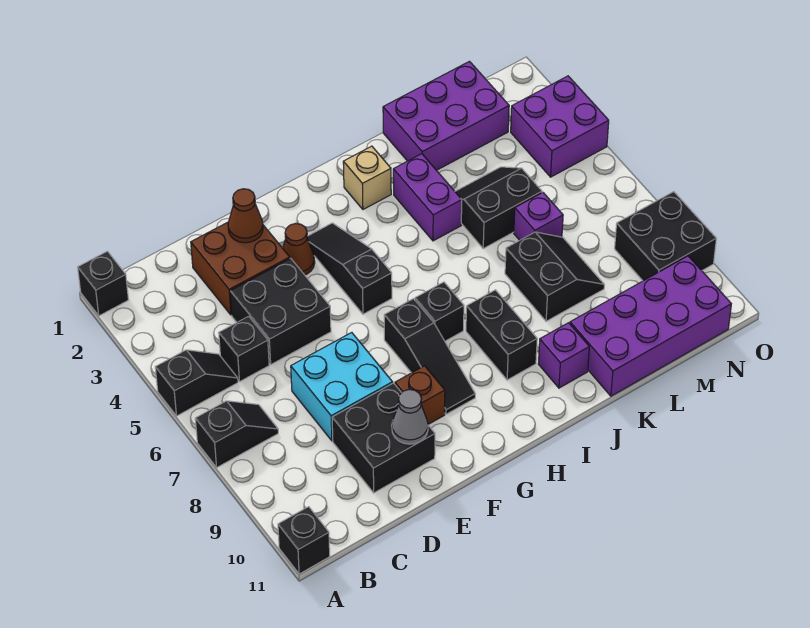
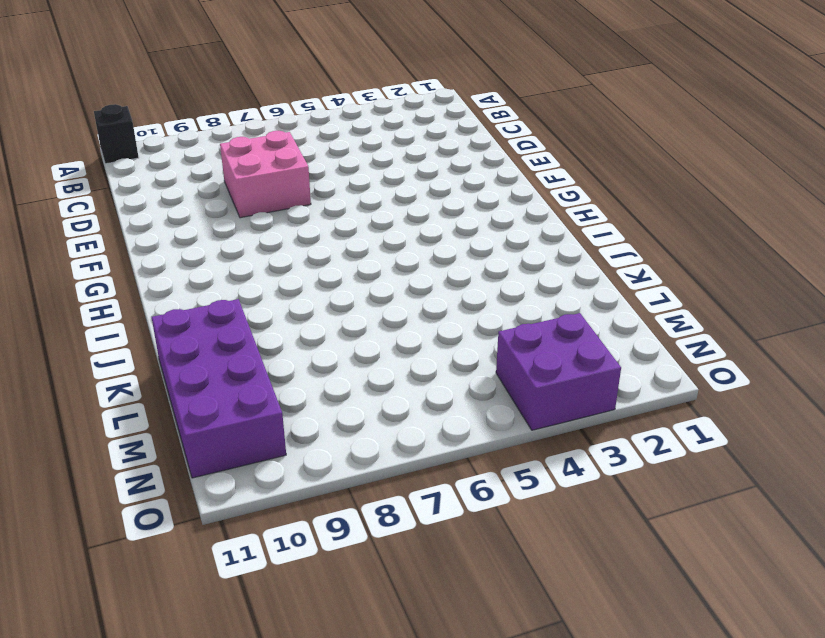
pink brick D7:E8 level 1 -> cyan brick D7:E8 level 1
none -> black brick A1 level 1
none -> black slope A5:B5 level 1 top A
none -> black slope A7:B7 level 1 top A

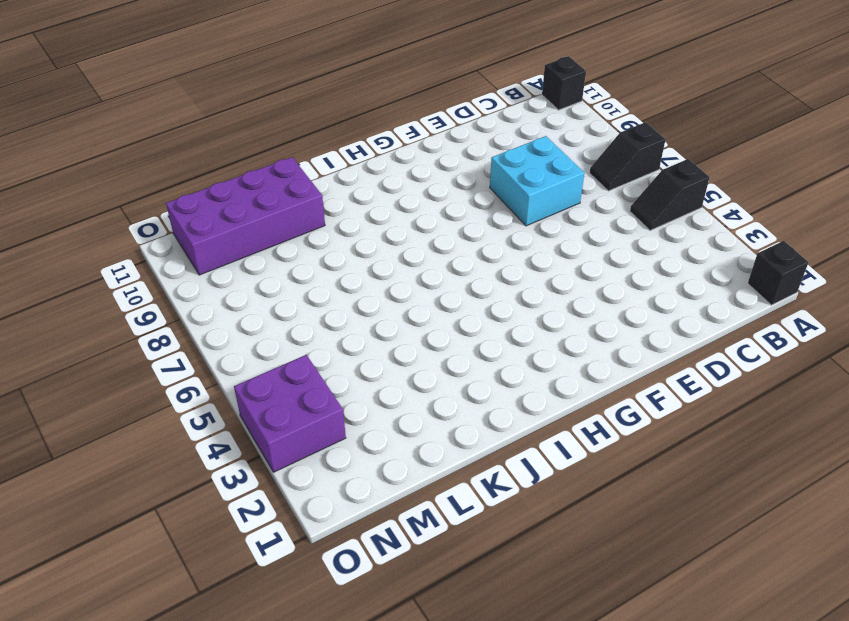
none -> black brick C5 level 1
none -> brown brick D2:E3 level 1
none -> black brick D4:E5 level 1

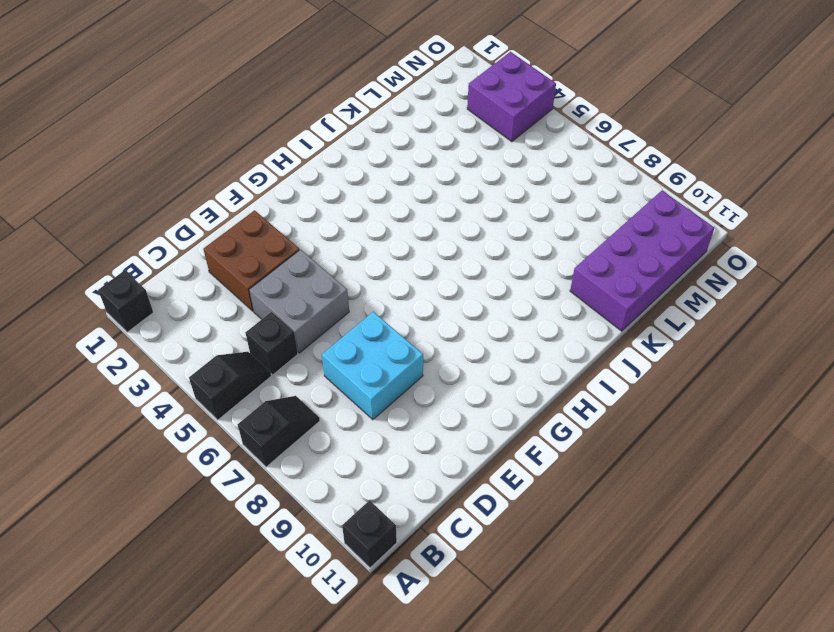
grey brick D4:E5 level 1 -> black brick D4:E5 level 1
none -> black brick D9:E10 level 1
none -> brown cone F3 level 1
none -> brown brick F9 level 1

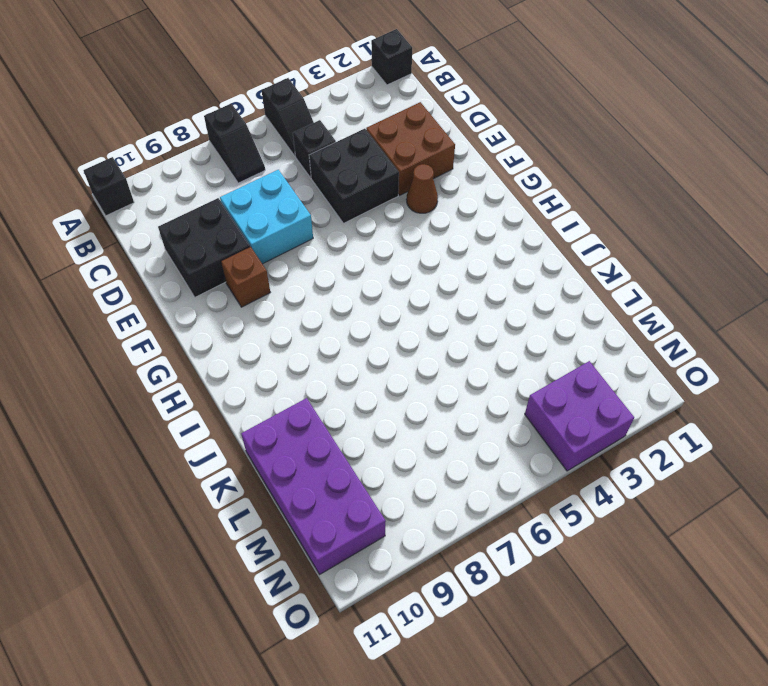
none -> black slope G3:G5 level 1 top 5
none -> black slope G7:G9 level 1 top 7
none -> black brick H7 level 1

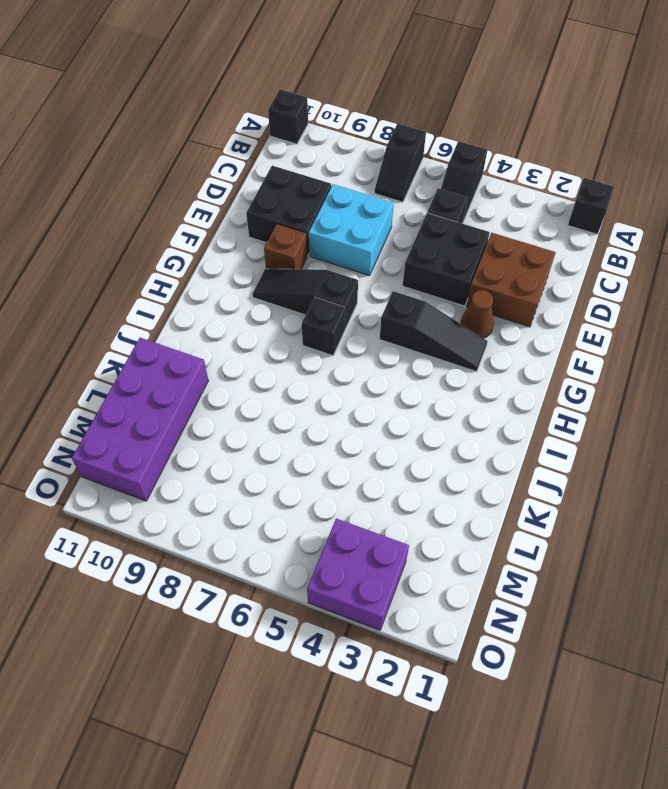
none -> tan brick I2 level 1
none -> black brick I8:I9 level 1
none -> purple brick J3:J4 level 1

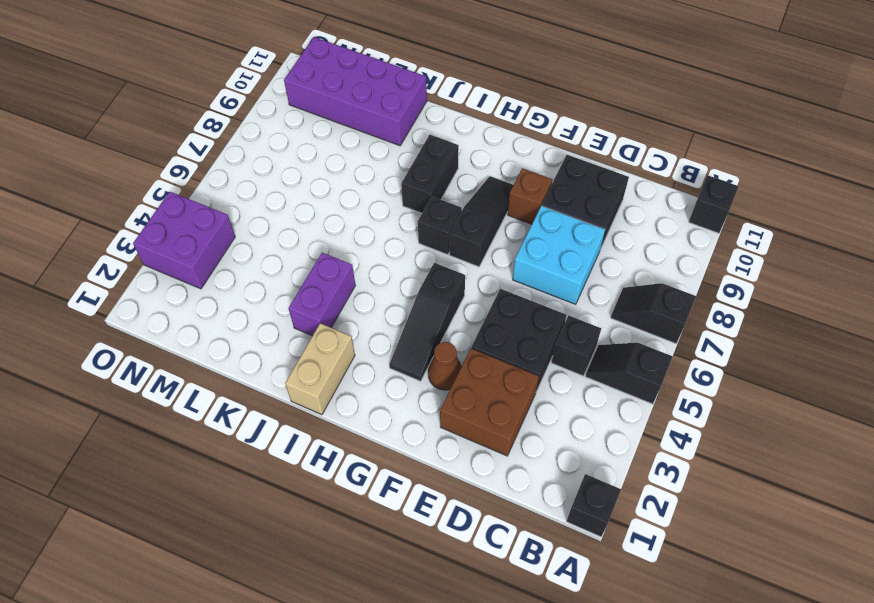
tan brick I1:I2 level 1 -> tan brick I2 level 1
none -> purple brick J10 level 1
none -> purple brick K1:M2 level 1
none -> black slope K4:L5 level 1 top 5

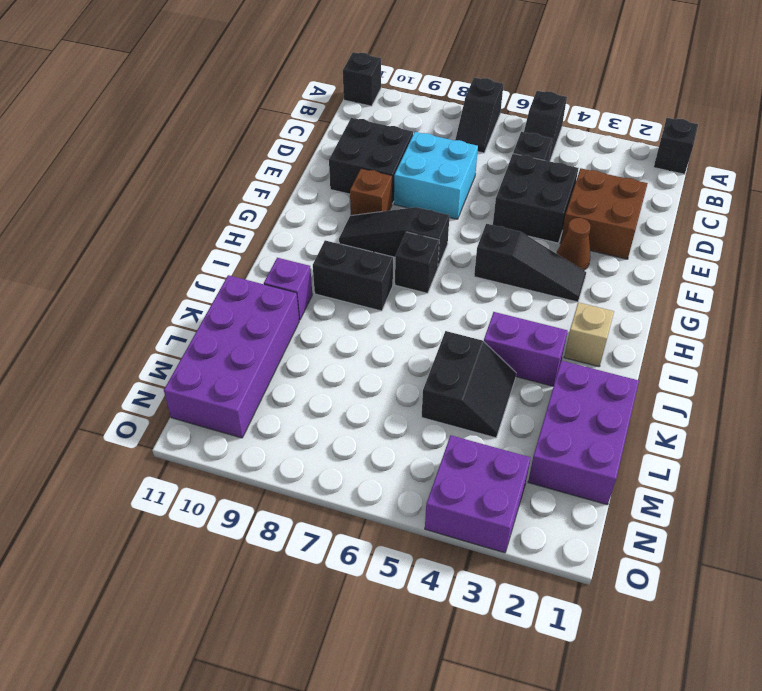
none -> black slope K7:L8 level 1 top K
none -> purple brick L6 level 1
none -> black brick N8:O9 level 1

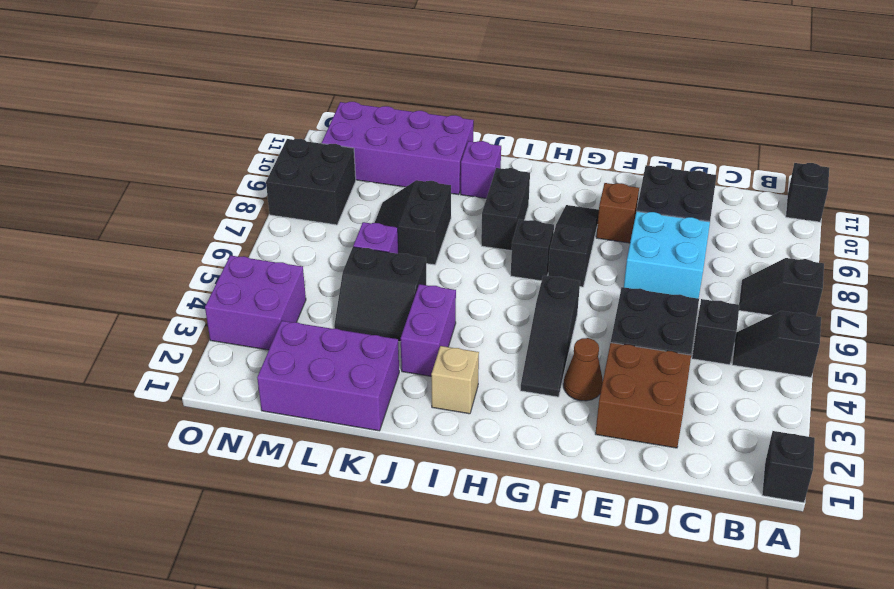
none -> brown cone E2 level 2
none -> grey cone E10 level 2

